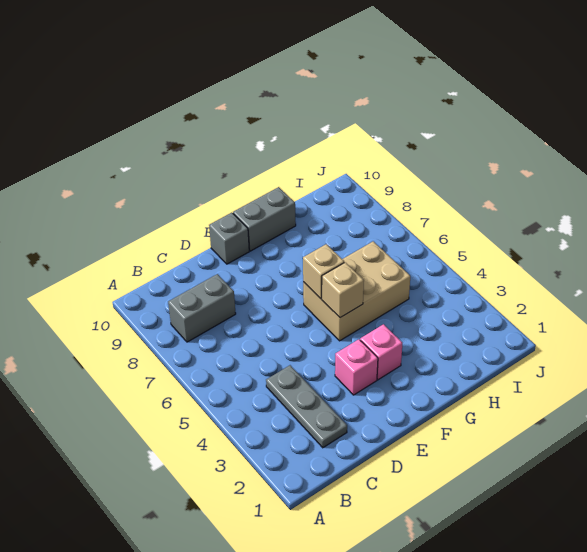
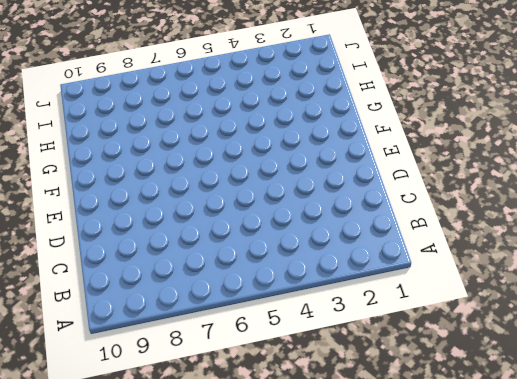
none -> grey brick B8:C8 level 1
none -> grey plate C2:C4 level 1

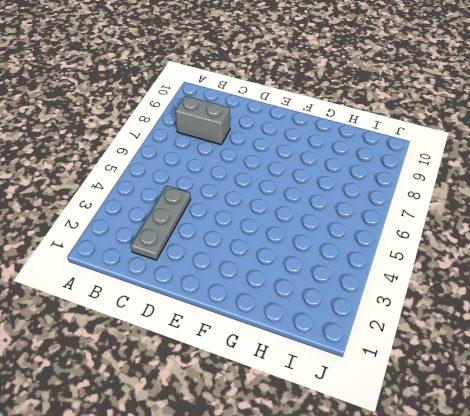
none -> pink brick E3 level 1
none -> grey brick E10 level 1

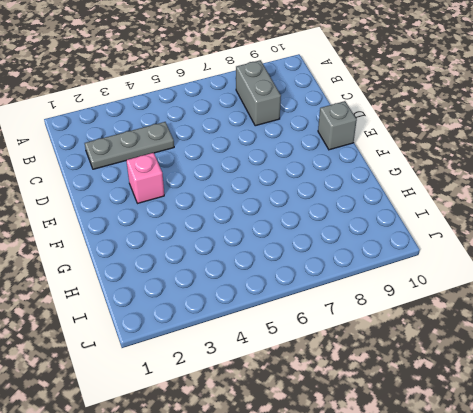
none -> pink brick F3 level 1
none -> tan brick F5:H6 level 1

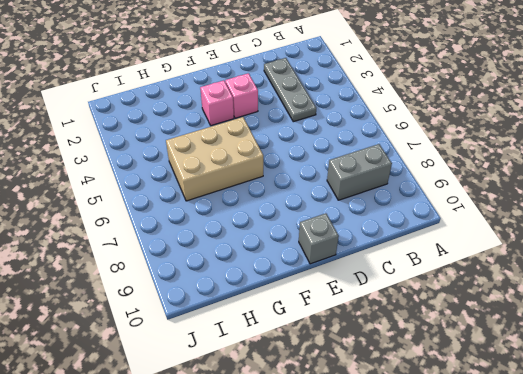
none -> grey brick F10:G10 level 1
none -> tan brick F5 level 2

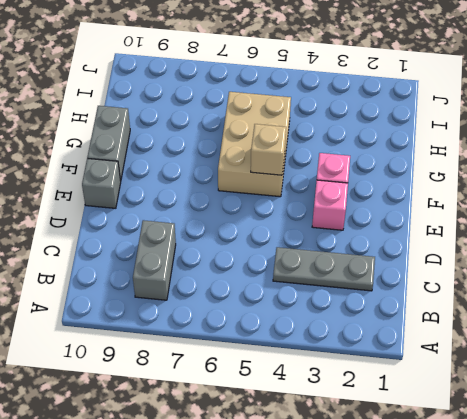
none -> tan brick F6 level 2

